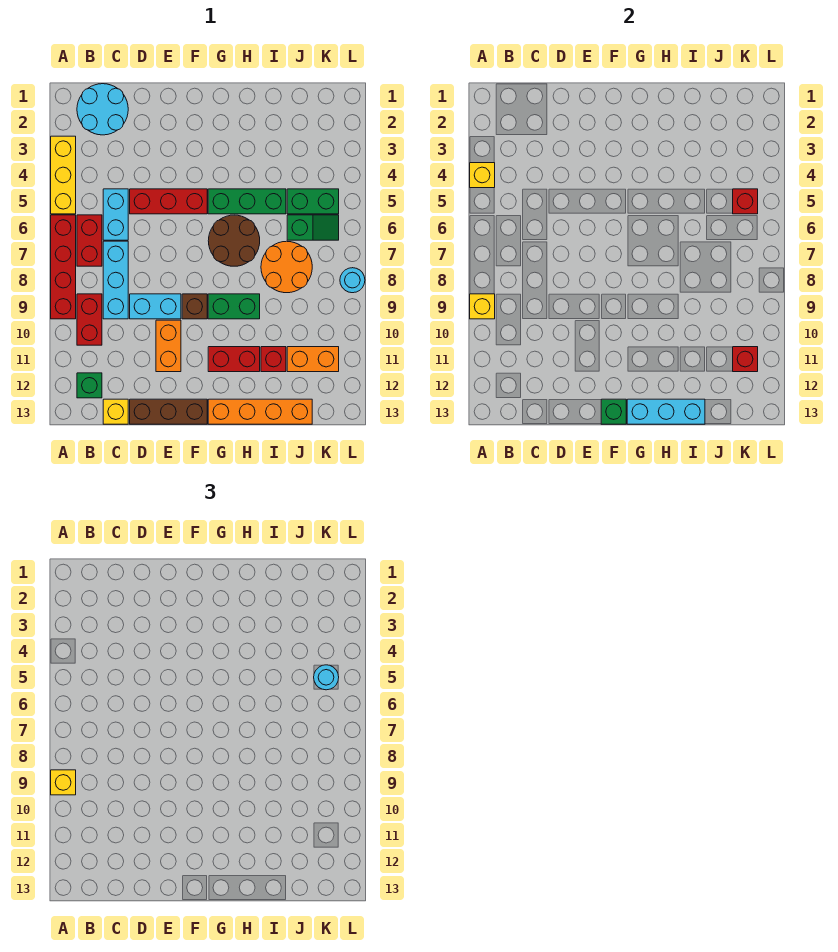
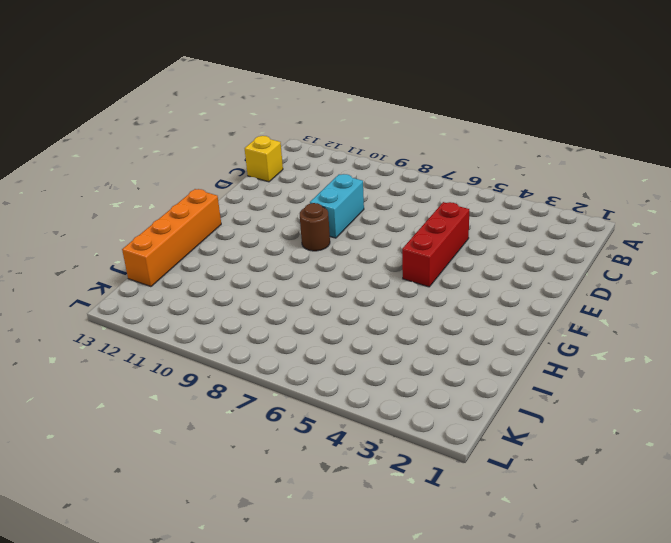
brown round brick F9 level 1 -> brown brick F9 level 1
none -> yellow brick A3:A5 level 1
none -> red brick A6:A9 level 1
none -> cyan round brick B1:C2 level 1
none -> red brick B6:B7 level 1

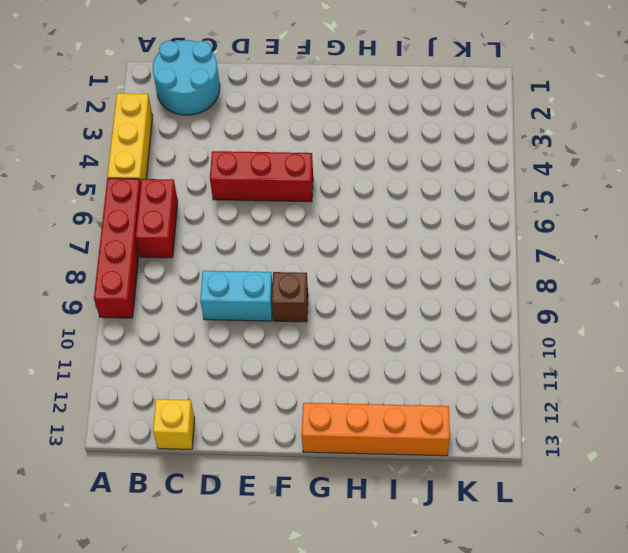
none -> red brick B9:B10 level 1
none -> green brick B12 level 1
none -> cyan brick C5:C6 level 1
none -> cyan brick C7:C9 level 1

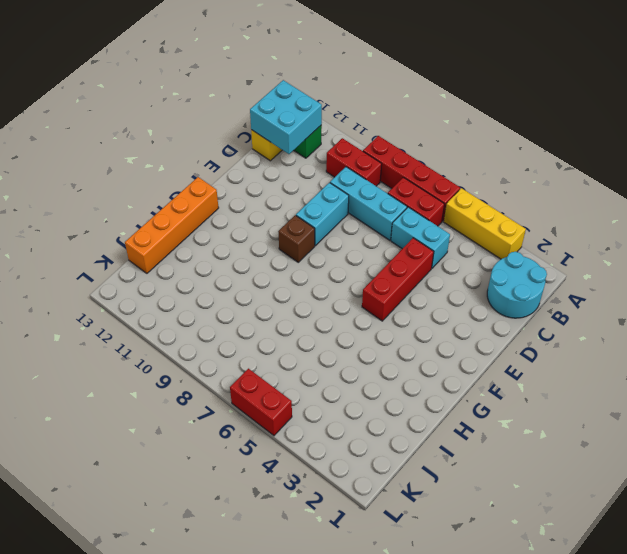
cyan brick B12:C13 level 2 -> none
red brick L5:L6 level 1 -> red brick G11:H11 level 1
none -> brown brick D13:F13 level 1
none -> orange brick E10:E11 level 1
none -> green brick G5:I5 level 1
none -> brown round brick G6:H7 level 1

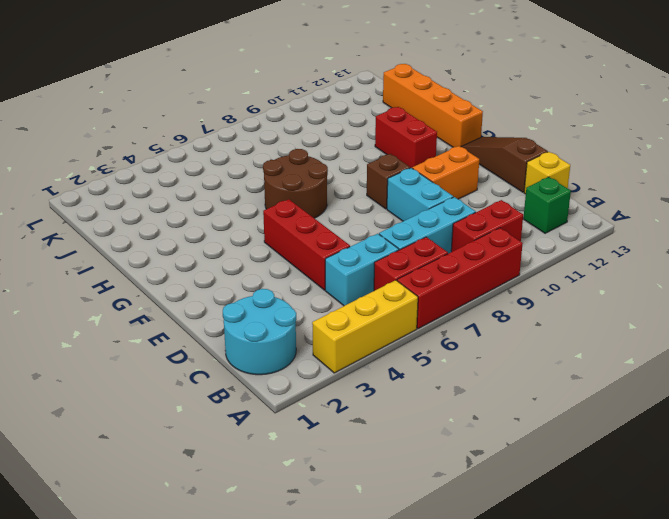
brown slope D13:F13 level 1 top D -> brown brick D13:F13 level 1
none -> green brick G5:I5 level 1
none -> green brick G9:H9 level 1
none -> orange round brick I7:J8 level 1
none -> red brick I11 level 1

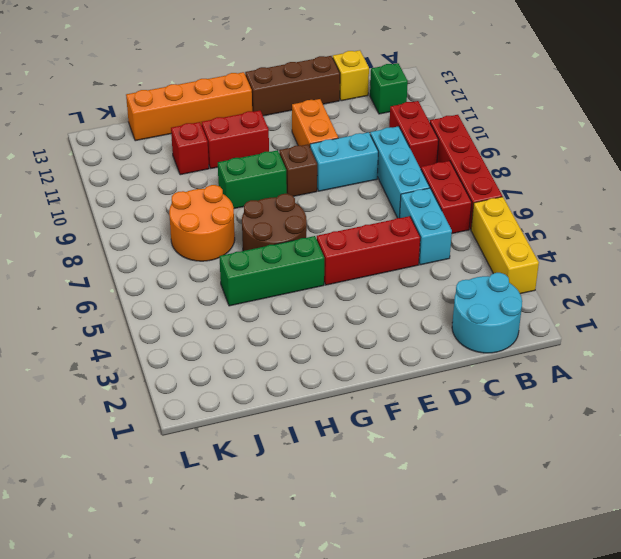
none -> green brick J5:K5 level 1
none -> green slope J6:K6 level 1 top J
none -> orange brick J11:K11 level 1
none -> cyan round brick L8 level 1

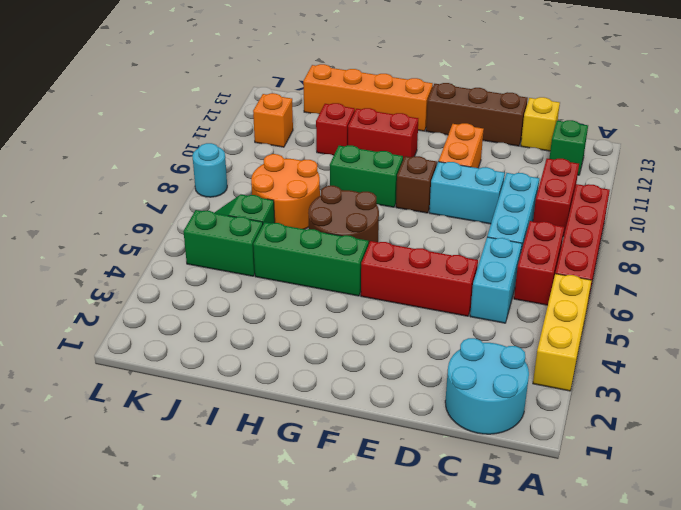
orange brick K11 level 1 -> orange brick J11:K11 level 1
none -> yellow brick A4 level 2
none -> yellow brick A9 level 2
none -> green brick F13 level 2
none -> cyan brick G13:I13 level 2

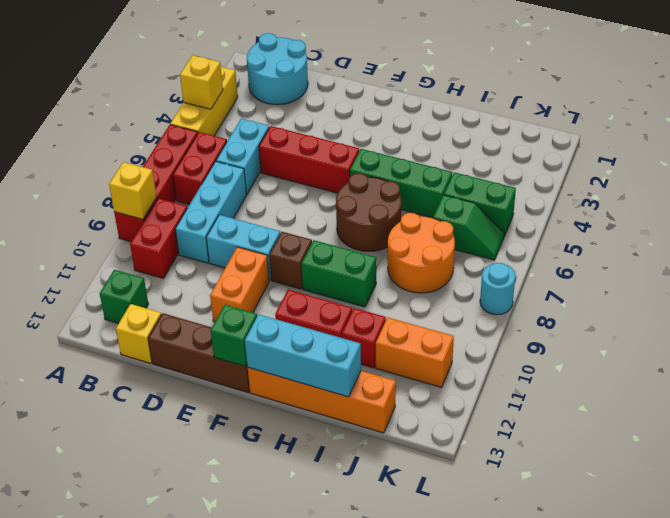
none -> red brick K5 level 2
none -> red brick K11 level 2
none -> yellow brick A9 level 3
none -> cyan round brick K5 level 3

